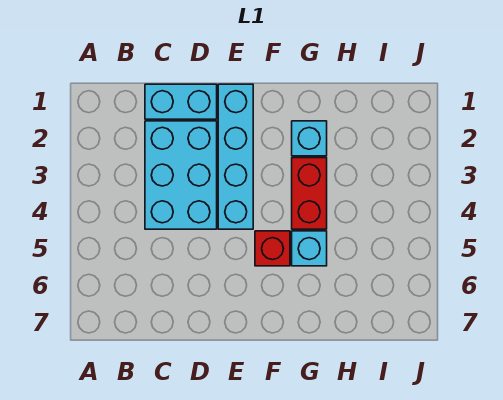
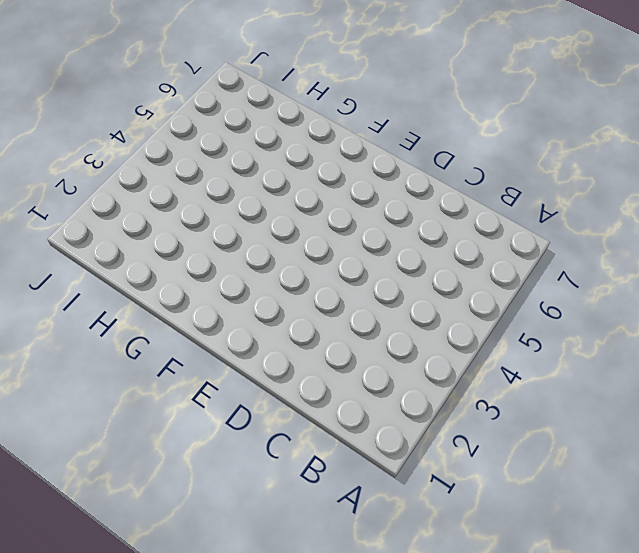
none -> cyan brick C1:D1 level 1
none -> cyan brick C2:D4 level 1

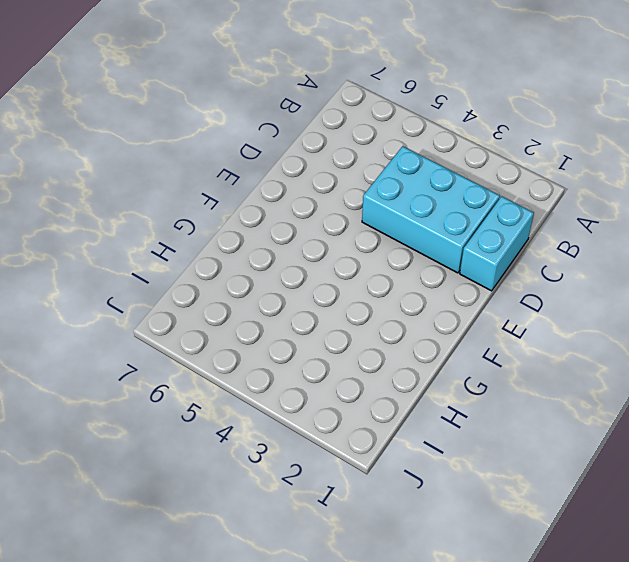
none -> cyan brick E1:E4 level 1
none -> red brick F5 level 1

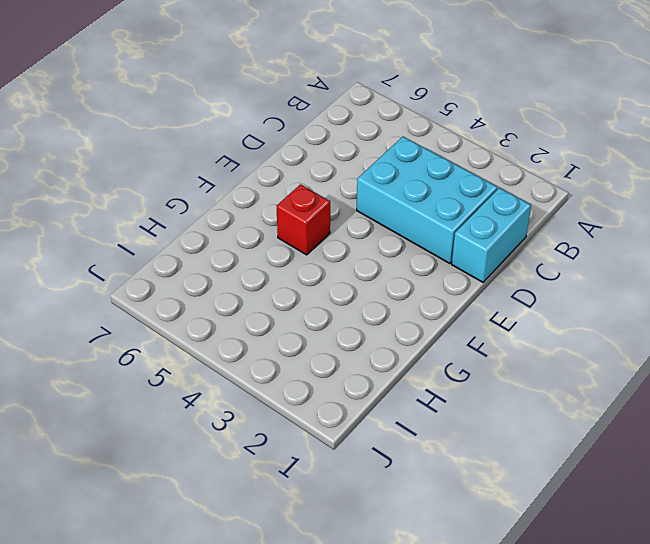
none -> cyan brick E1:E4 level 1
none -> cyan brick G2 level 1

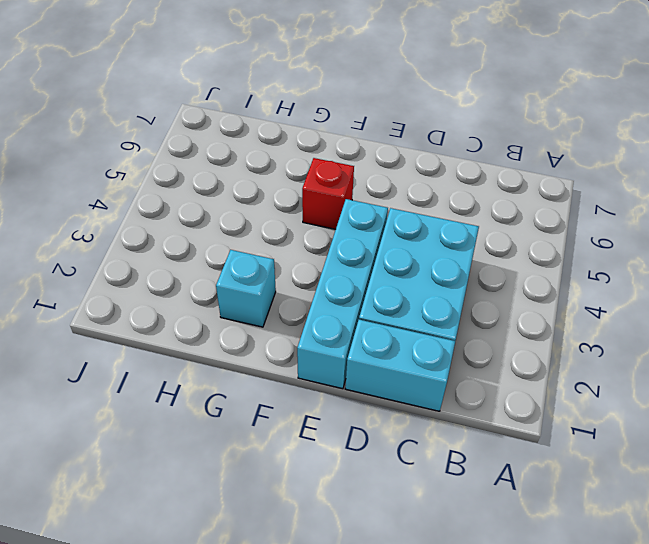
none -> red brick G3:G4 level 1
none -> cyan brick G5 level 1

